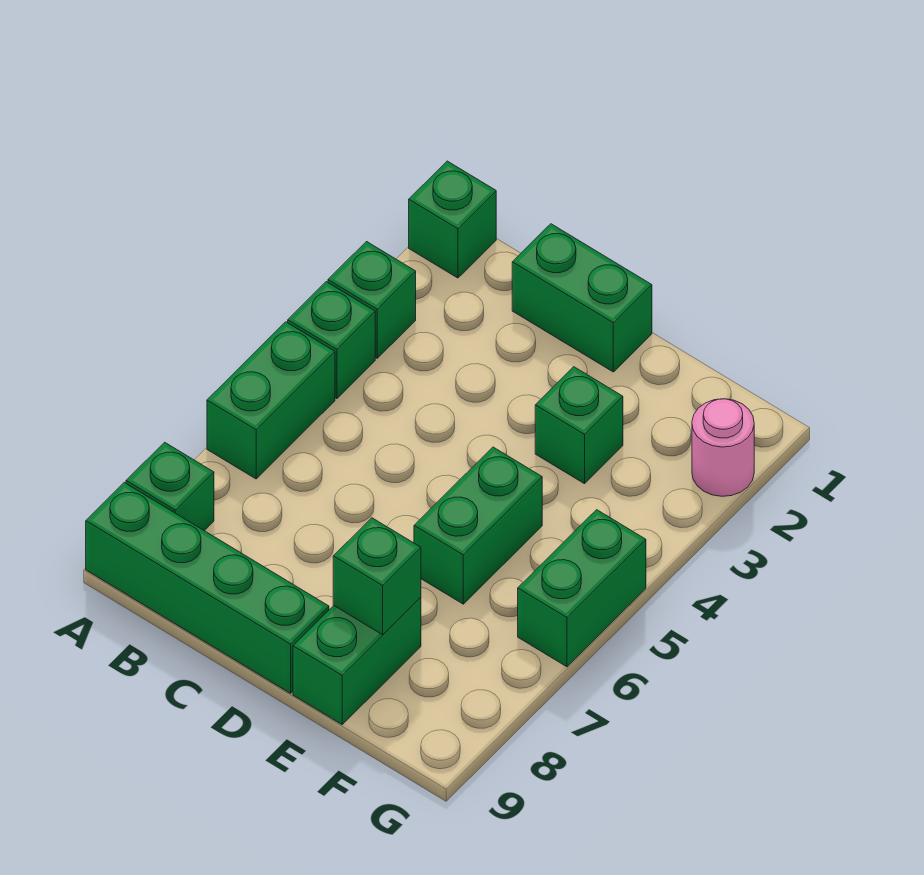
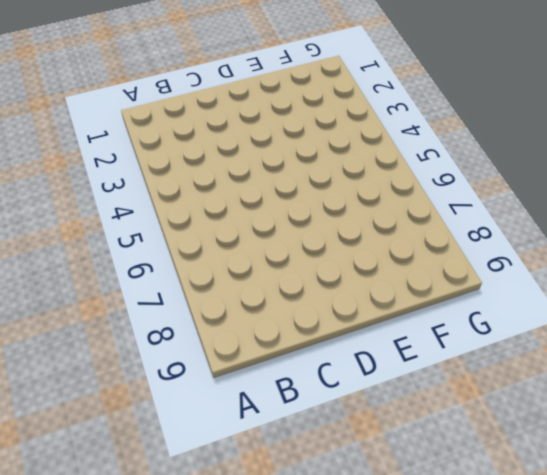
none -> green brick A1 level 1
none -> green brick A3 level 1
none -> green brick A4 level 1

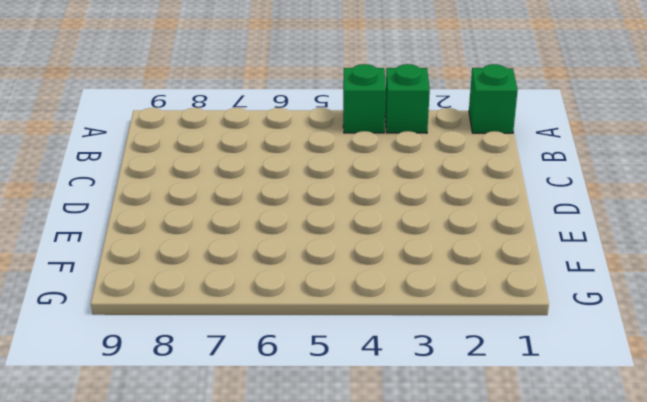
none -> green brick A5:A6 level 1
none -> green brick A8 level 1
none -> green brick A9:D9 level 1

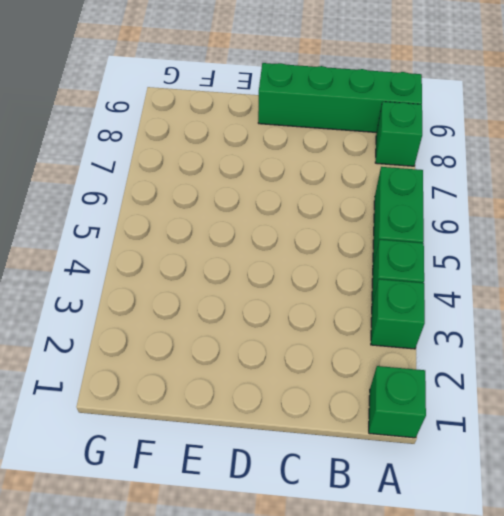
none -> green brick C1:D1 level 1
none -> green brick E3 level 1
none -> green brick E5:E6 level 1

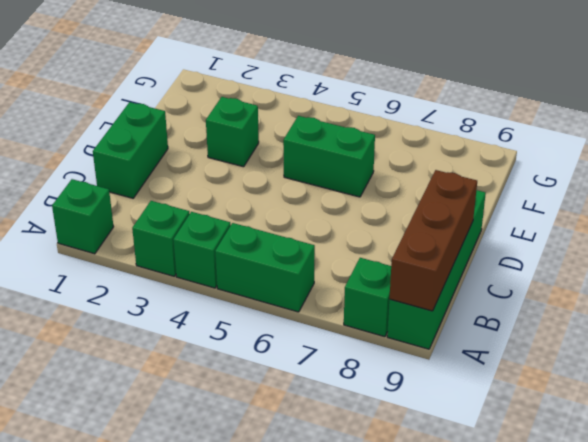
brown brick A9:C9 level 2 -> none
none -> green brick E8:E9 level 1
none -> pink round brick G2 level 1
none -> green brick G5:G6 level 1

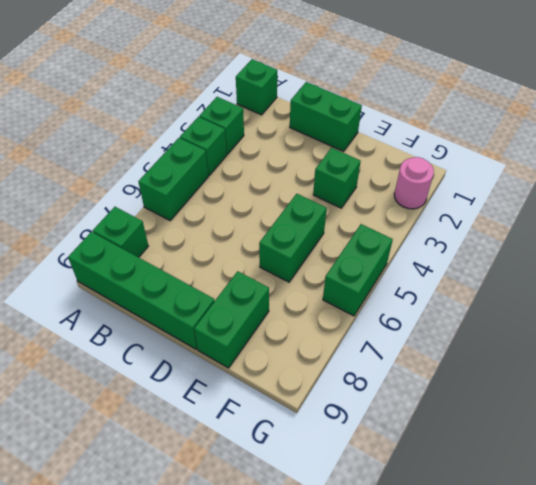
none -> green brick E8 level 2

